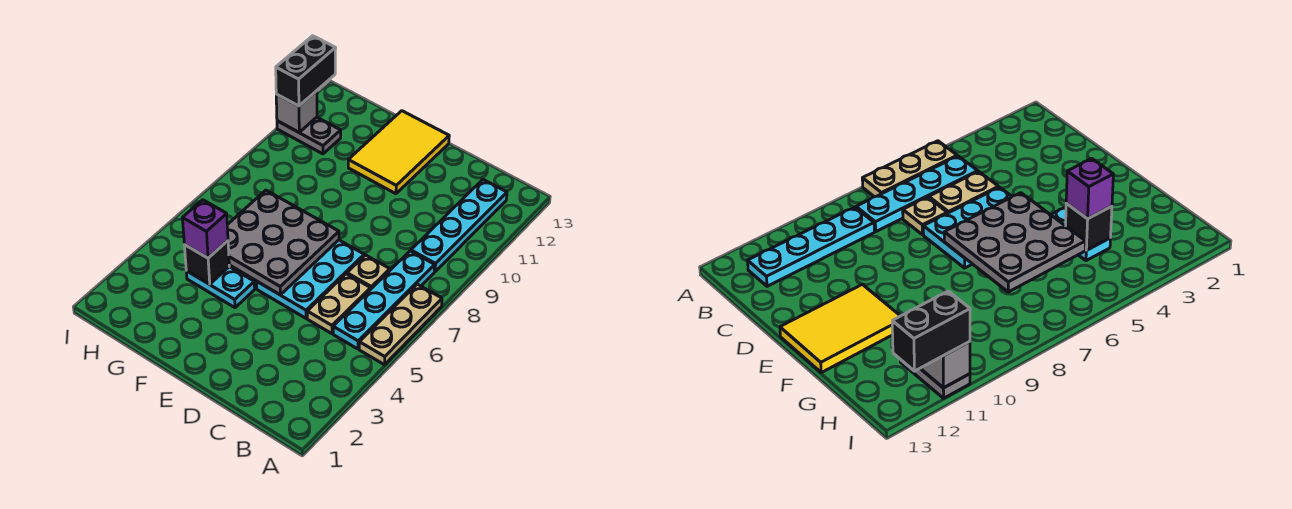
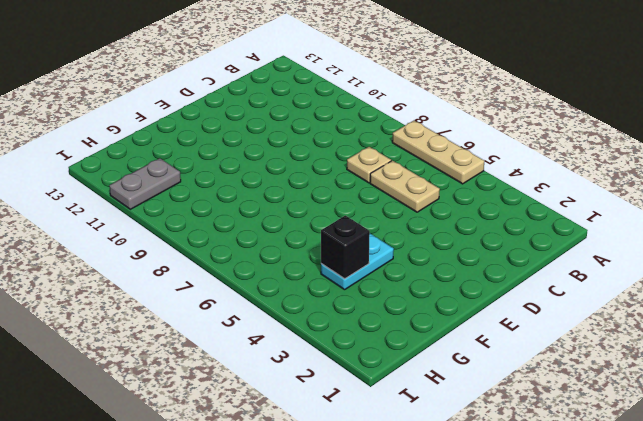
none -> cyan plate B5:B8 level 1
none -> cyan plate B9:B12 level 1
none -> cyan plate D5:E7 level 1

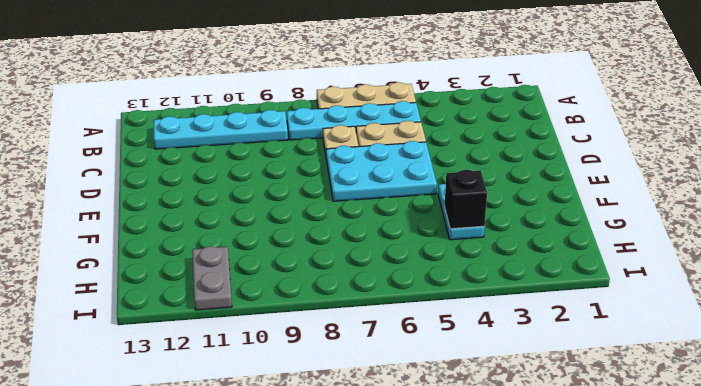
none -> yellow tile E11:F13 level 1
none -> grey plate E5:G7 level 2
none -> grey brick I11 level 2

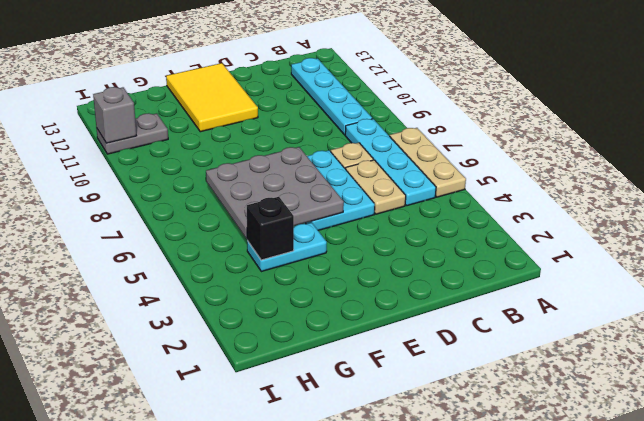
none -> purple brick G4 level 3
none -> black brick I11:I12 level 3

